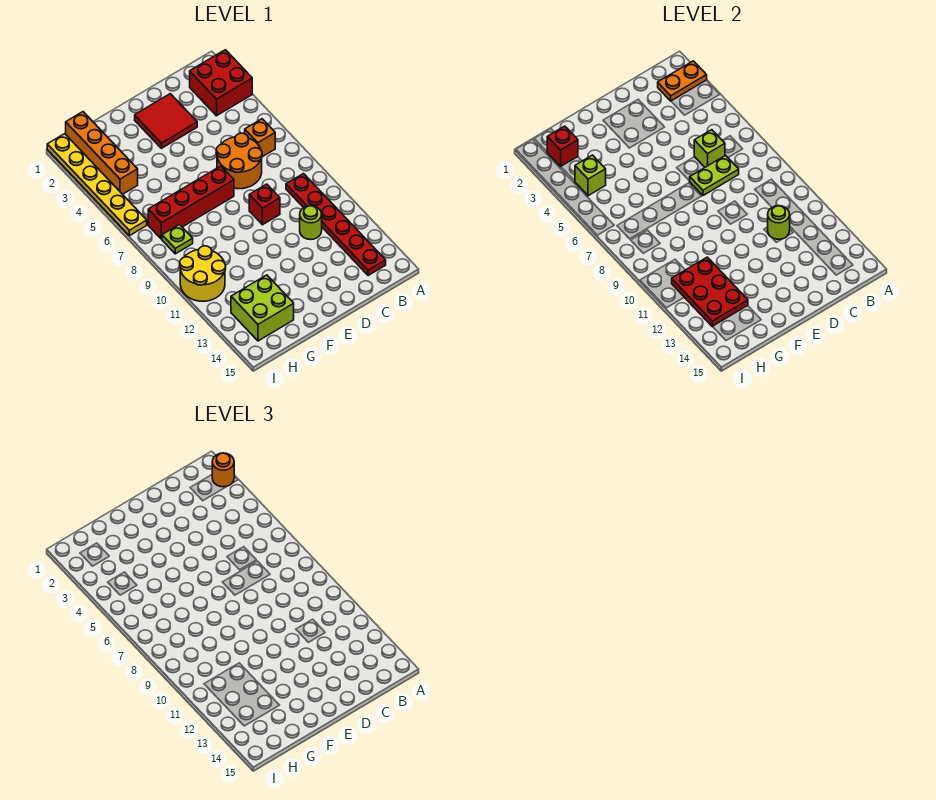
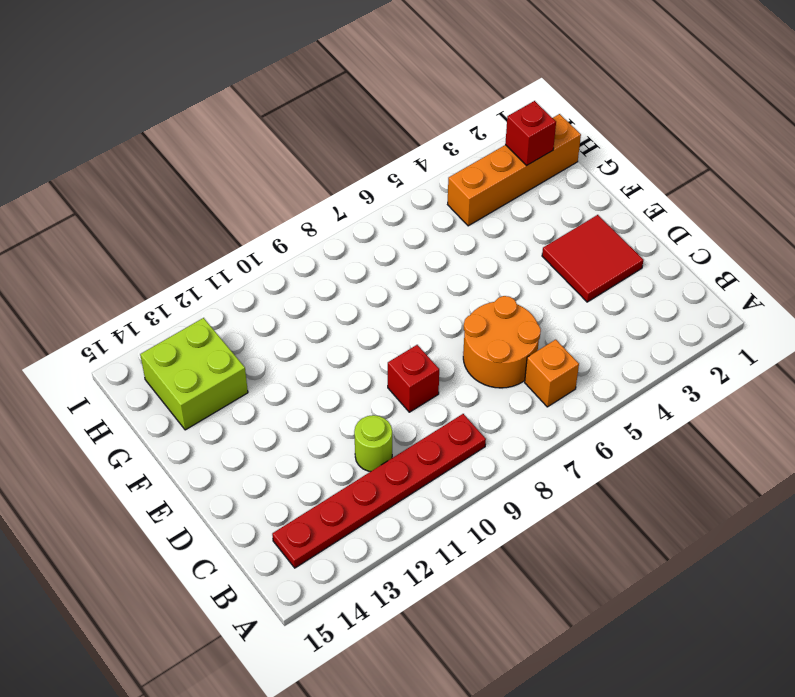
none -> red brick A2:B3 level 1
none -> red brick E7:H7 level 1
none -> lime plate H8 level 1

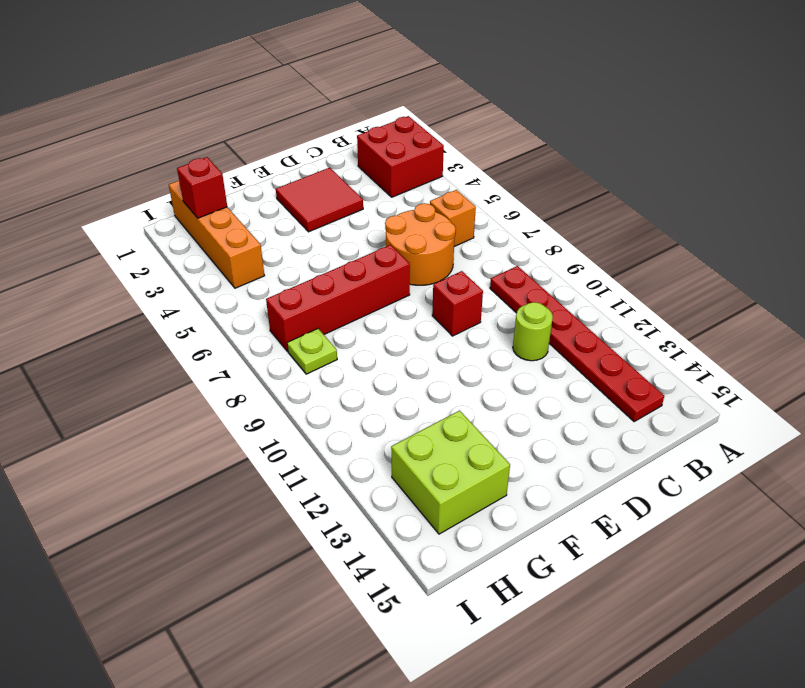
none -> yellow round brick H10:I11 level 1
none -> yellow plate I1:I6 level 1
none -> orange plate A2:B2 level 2

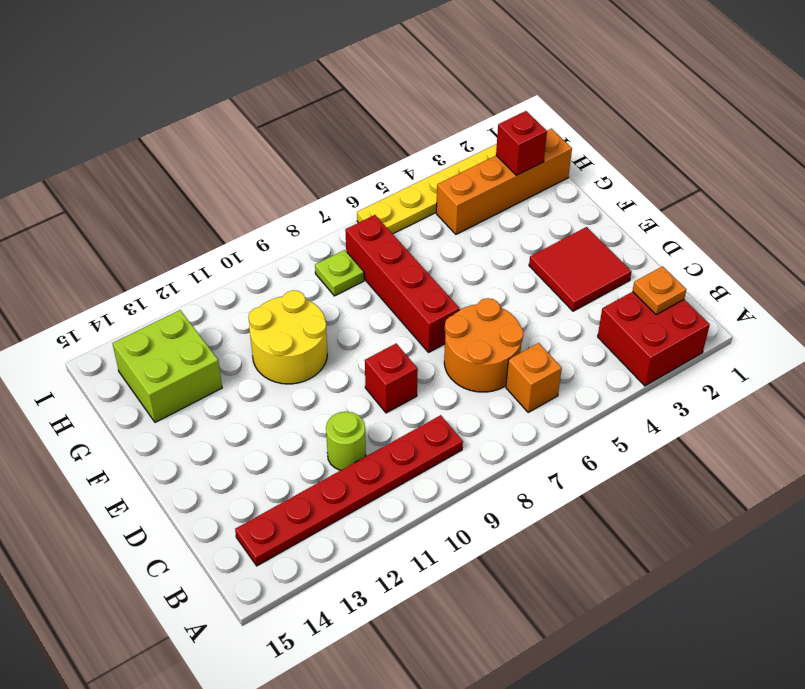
orange plate B2 level 2 -> orange plate A2:B2 level 2
yellow round brick F10:G11 level 1 -> yellow round brick H10:I11 level 1
none -> lime brick C6 level 2
none -> lime plate C7:D7 level 2
none -> lime round brick C11 level 2

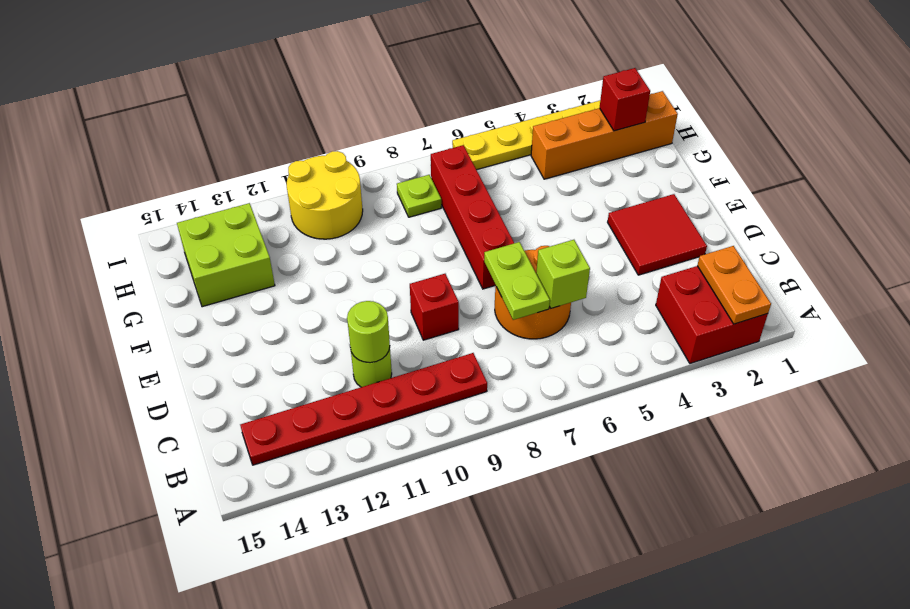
none -> orange brick B6 level 1
none -> red plate G11:H13 level 2
none -> lime brick H4 level 2

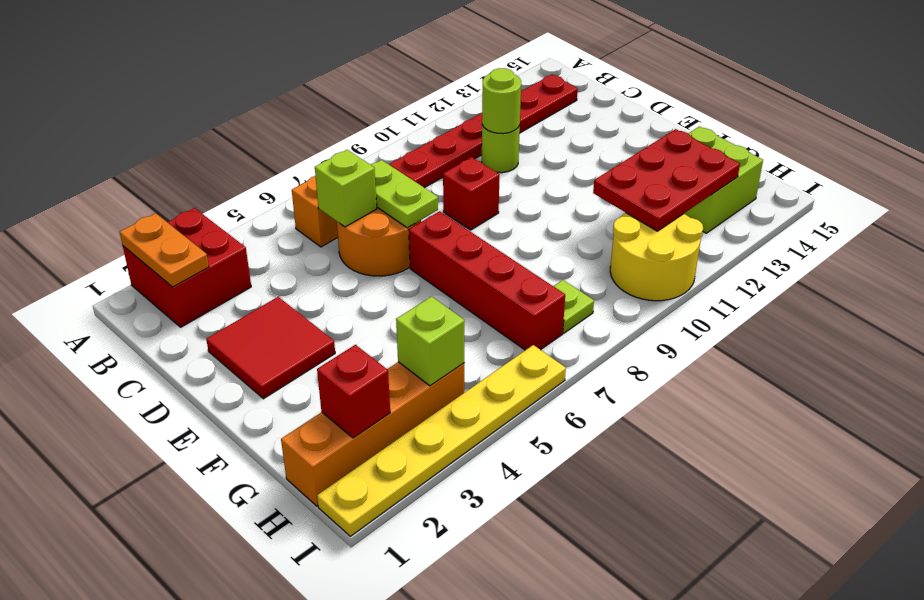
none -> orange round brick A2 level 3

